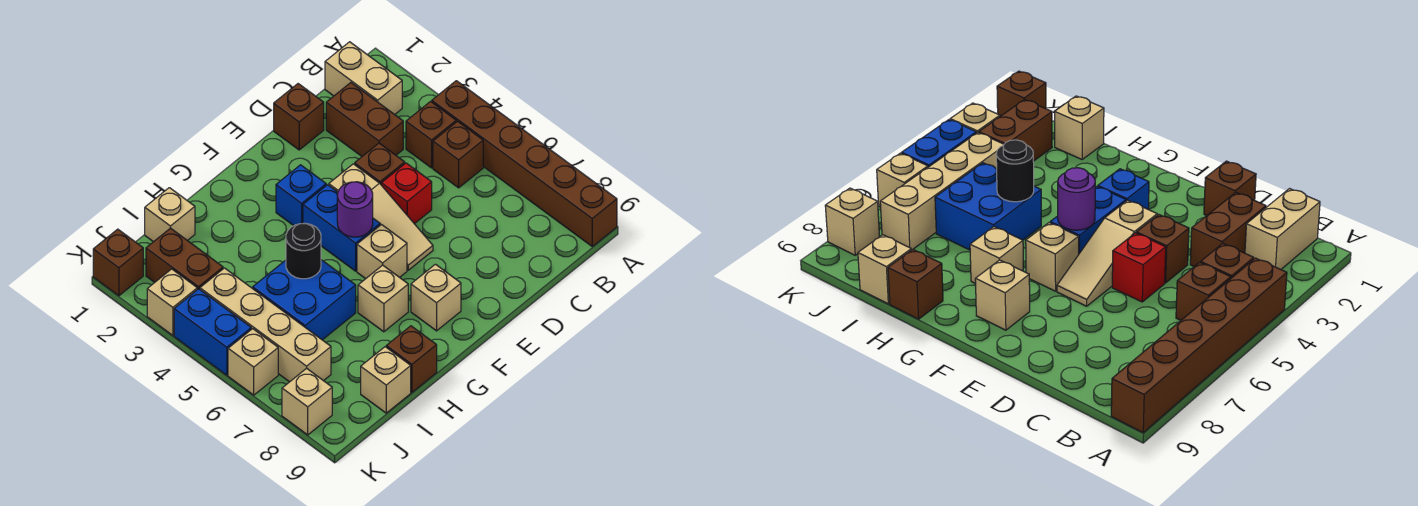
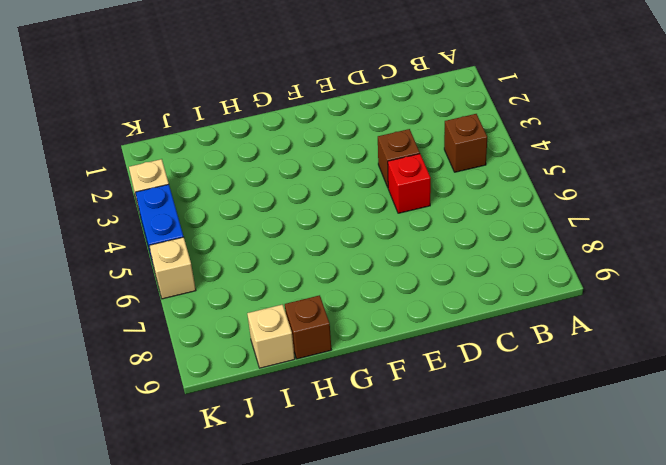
none -> brown brick A4:A9 level 1
none -> tan brick B1:B2 level 1
none -> brown brick B5 level 1

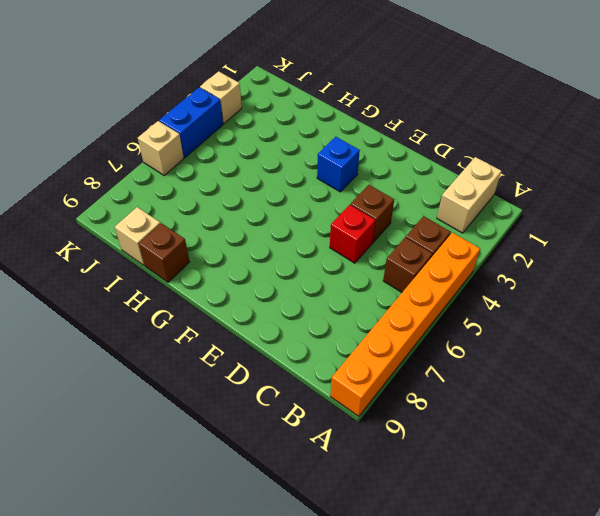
orange brick A4:A9 level 1 -> brown brick A4:A9 level 1
none -> brown brick C2:C3 level 1
none -> brown brick D1 level 1
none -> tan slope E4:E6 level 1 top 4

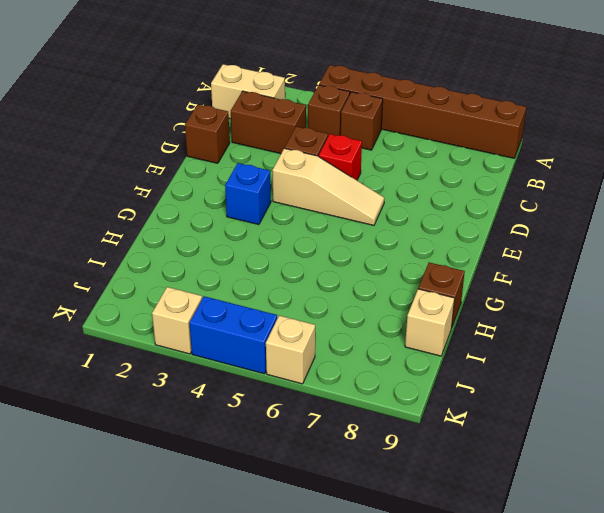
none -> blue brick F4:F5 level 1
none -> tan brick F6 level 1
none -> tan brick F8 level 1

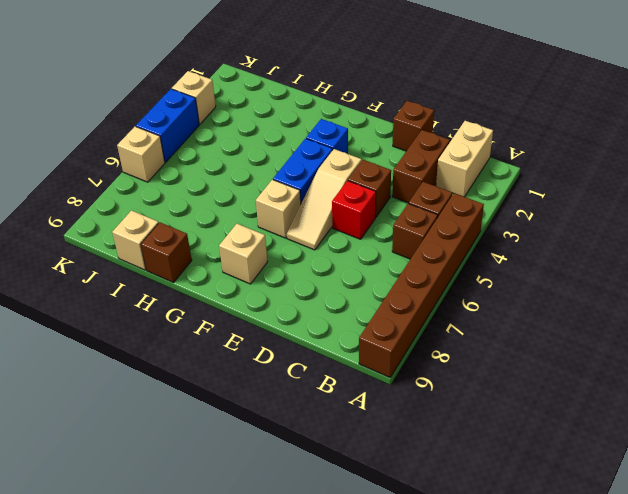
none -> tan brick G7 level 1
none -> blue brick H5:I6 level 1
none -> tan brick I1 level 1

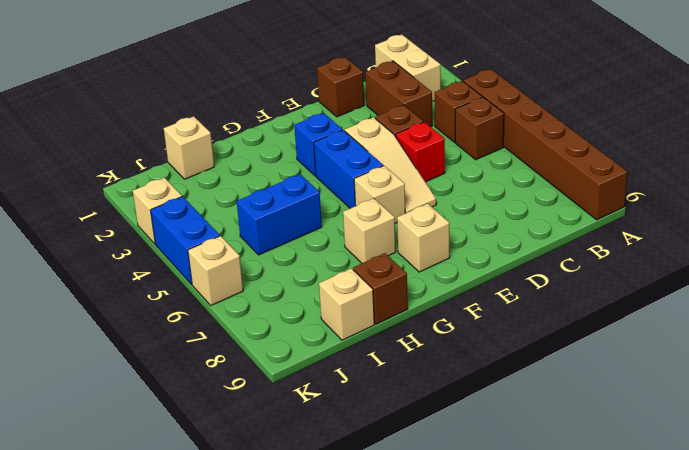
blue brick H5:I5 level 1 -> blue brick H5:I6 level 1
none -> brown brick J2:J3 level 1
none -> tan brick J4:J7 level 1
none -> brown brick K1 level 1

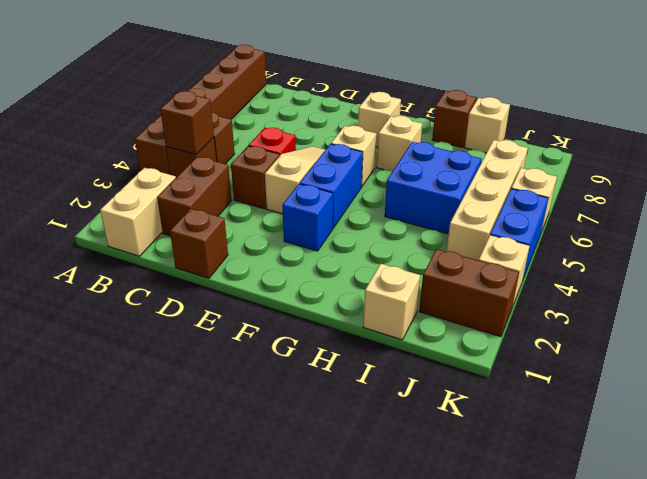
brown brick B4 level 2 -> brown brick K1 level 1
brown brick J2:K2 level 1 -> brown brick J2:J3 level 1
none -> tan brick K8 level 1
none -> purple round brick F5 level 2
none -> black round brick H5 level 2

